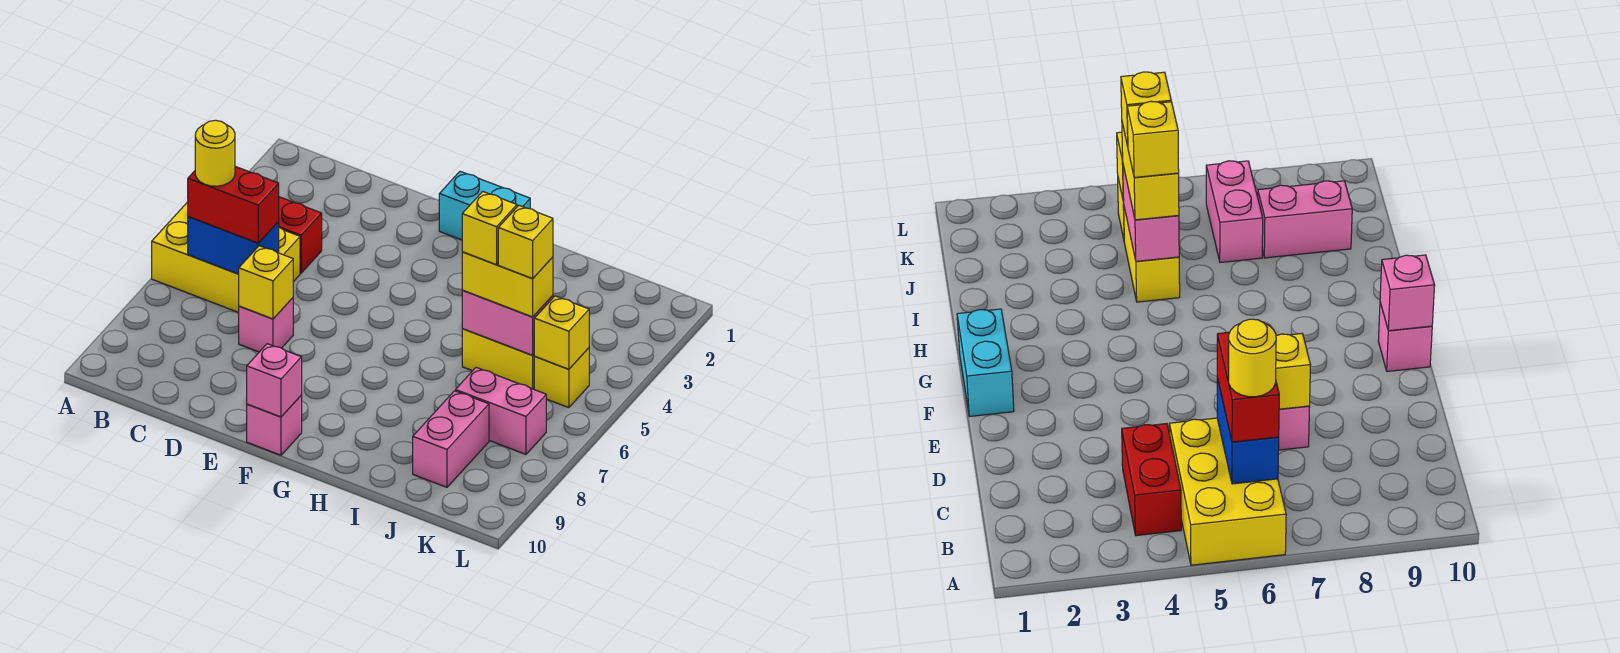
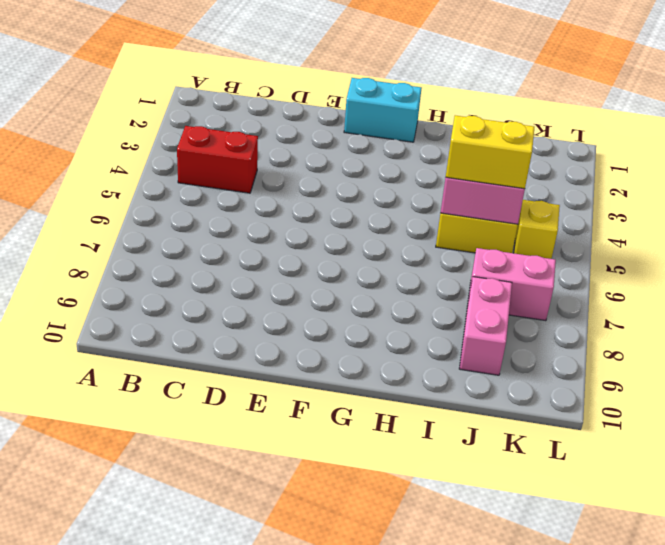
none -> yellow brick A5:C6 level 1
none -> pink brick D7 level 1
none -> pink brick F10 level 1

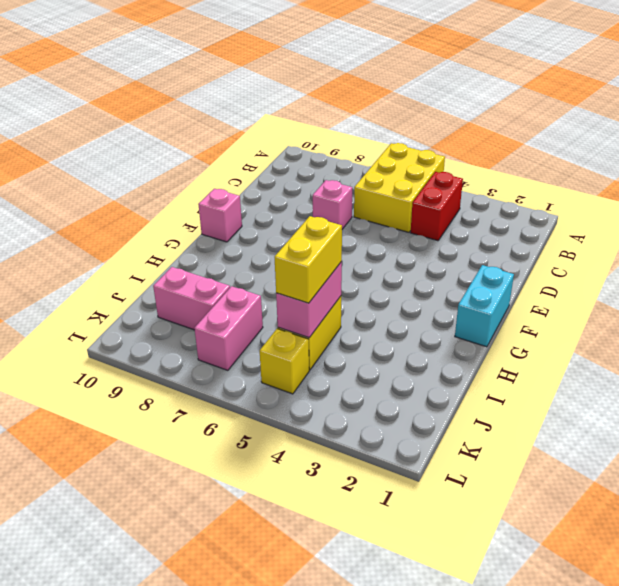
none -> blue brick B6:C6 level 2
none -> yellow brick D7 level 2
none -> pink brick F10 level 2

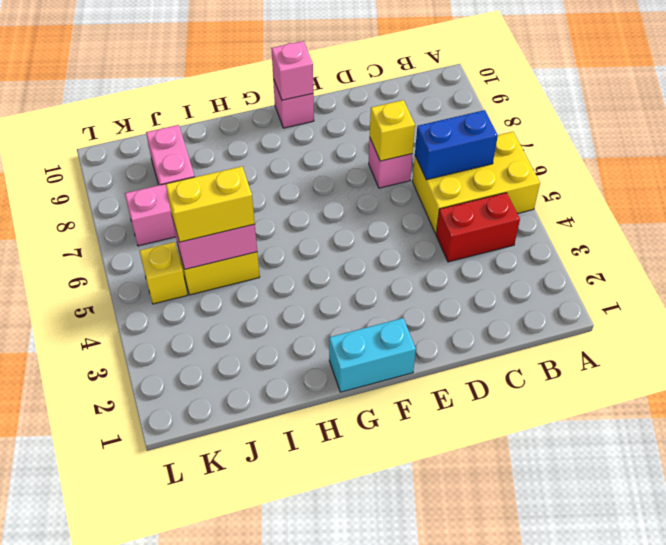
none -> yellow brick K5 level 2
none -> red brick B6:C6 level 3
none -> yellow round brick B6 level 4

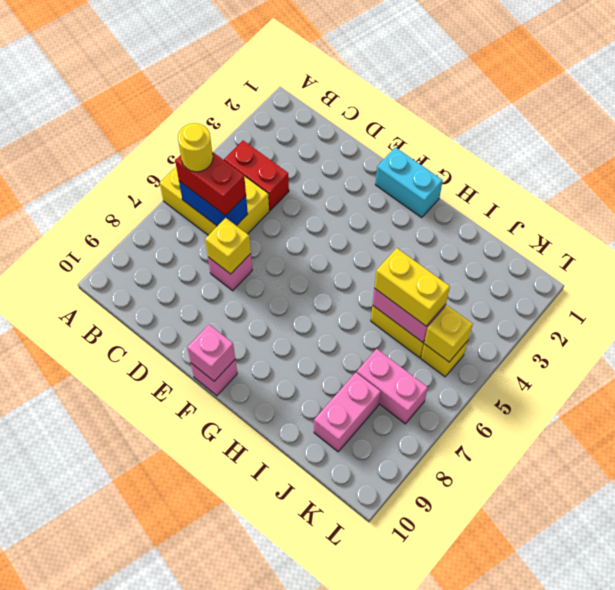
none -> yellow brick I5 level 4
none -> yellow brick J5 level 4

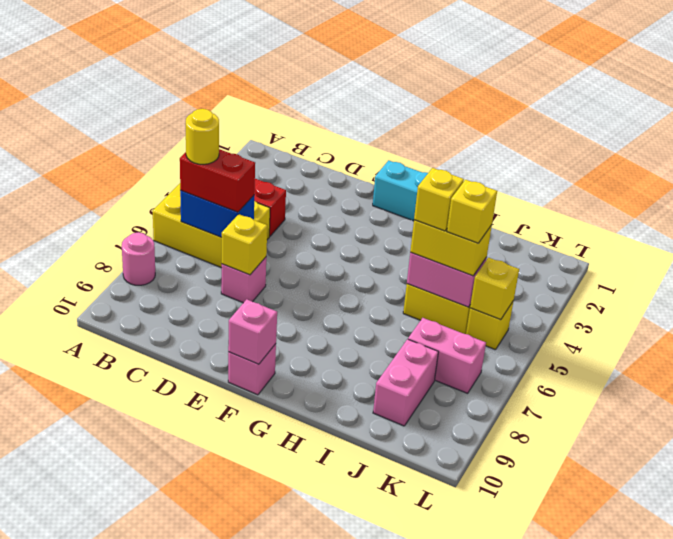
pink round brick A8 level 1 -> none

